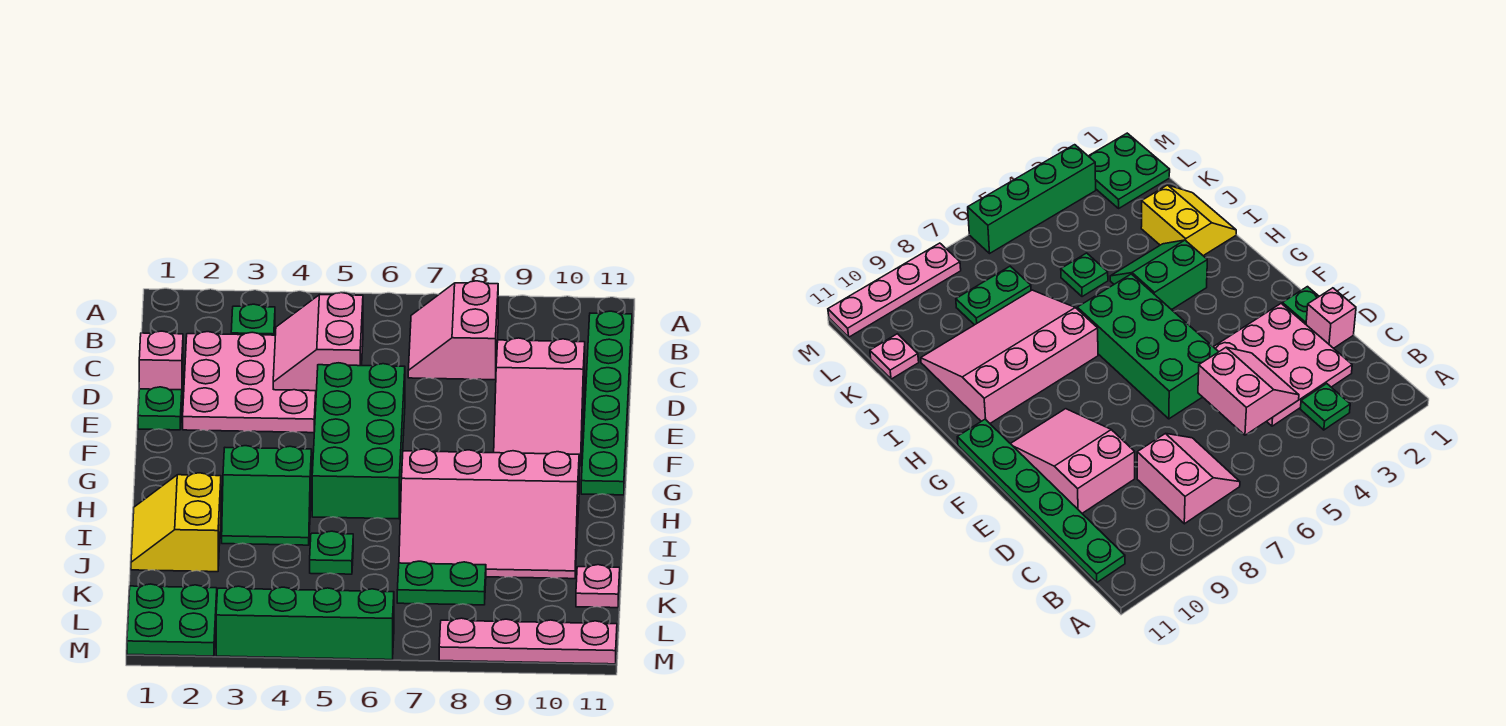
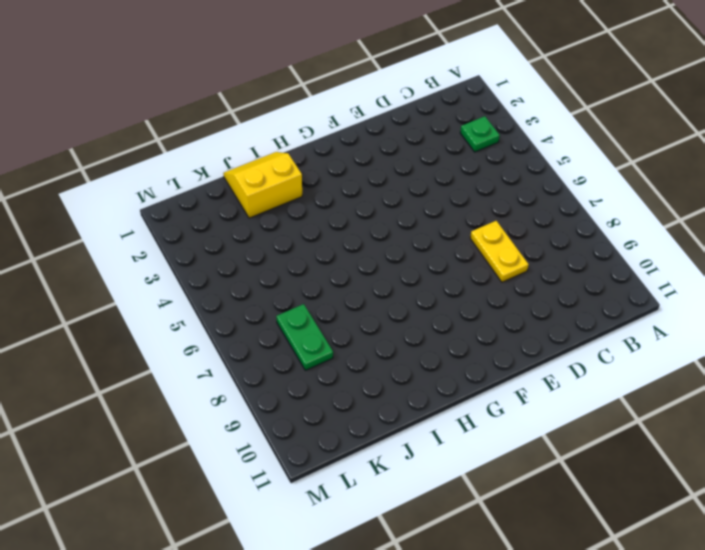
yellow plate D7:D8 level 1 -> none
none -> pink slope B7:C8 level 1 top 8
none -> green plate B11:G11 level 1
none -> pink plate C2:E4 level 1

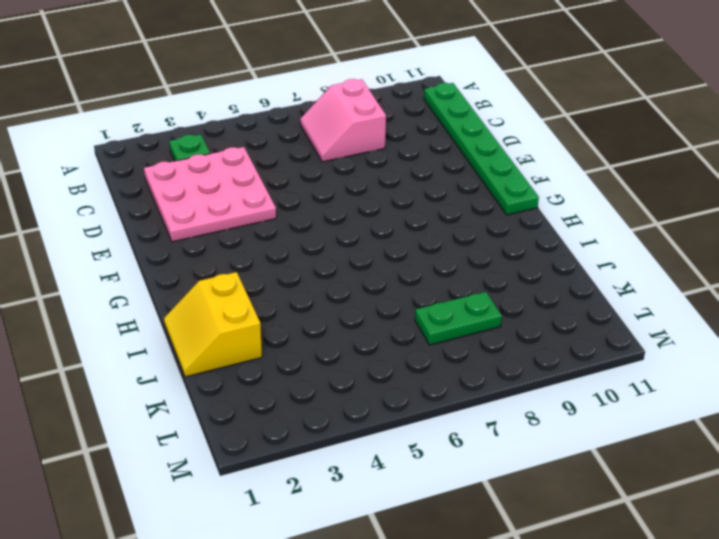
none -> pink brick D1 level 1
none -> pink slope D9:F10 level 1 top D
none -> green plate E1 level 1

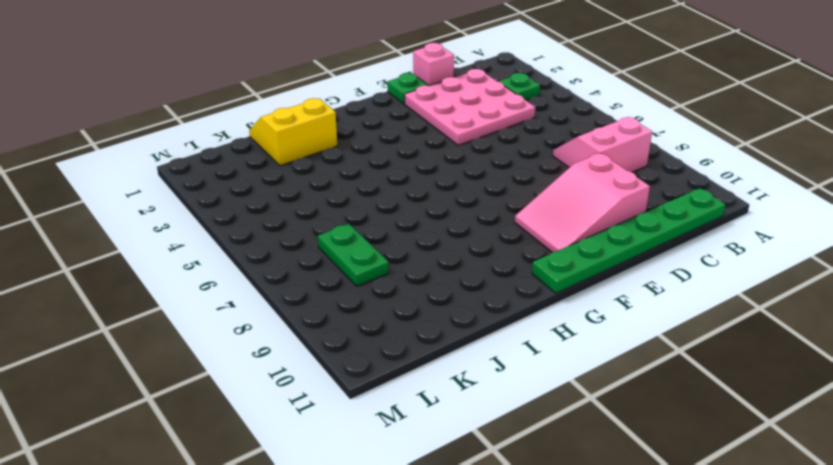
none -> green brick E5:H6 level 1
none -> green slope H3:I4 level 1 top H
none -> pink slope H7:J10 level 1 top H

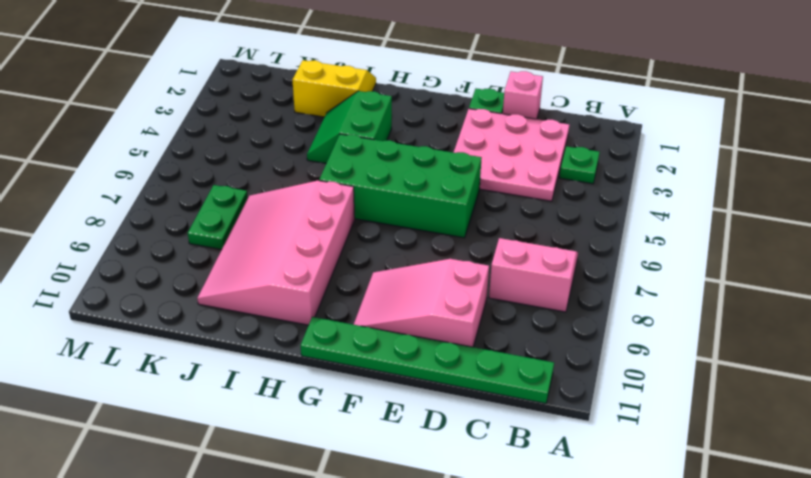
none -> green plate J5 level 1
none -> pink plate K11 level 1
none -> green plate L1:M2 level 1

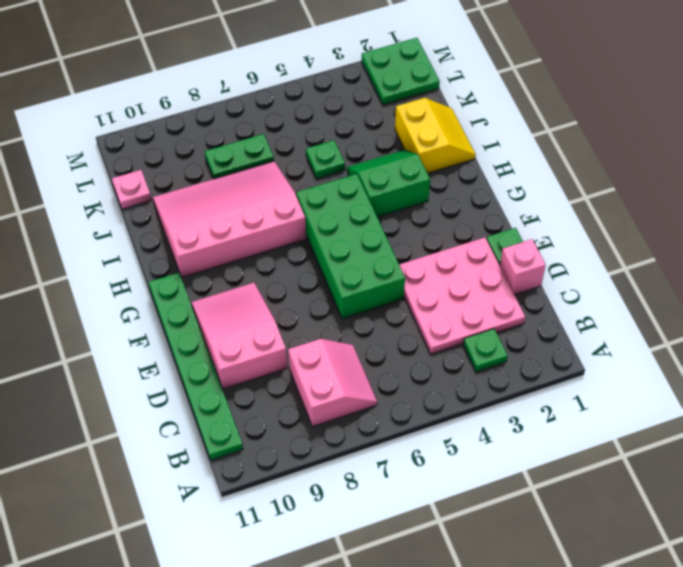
none -> green brick M3:M6 level 1
none -> pink plate M8:M11 level 1
none -> pink slope C4:D5 level 2 top 5

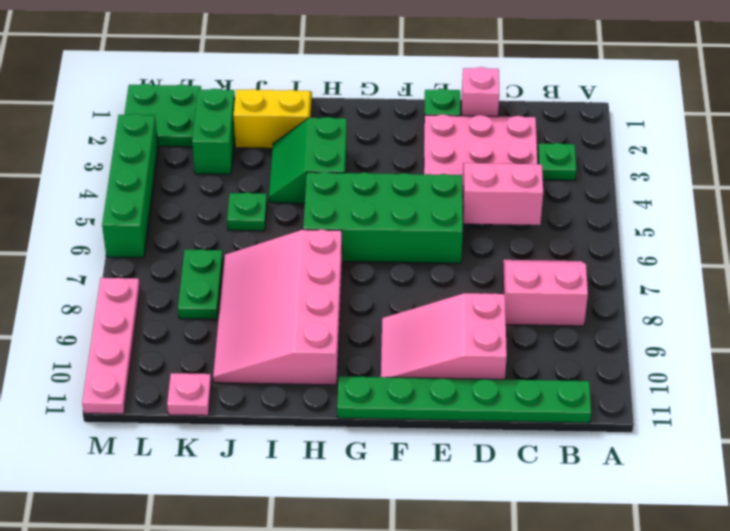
green brick K2:K3 level 1 -> none

